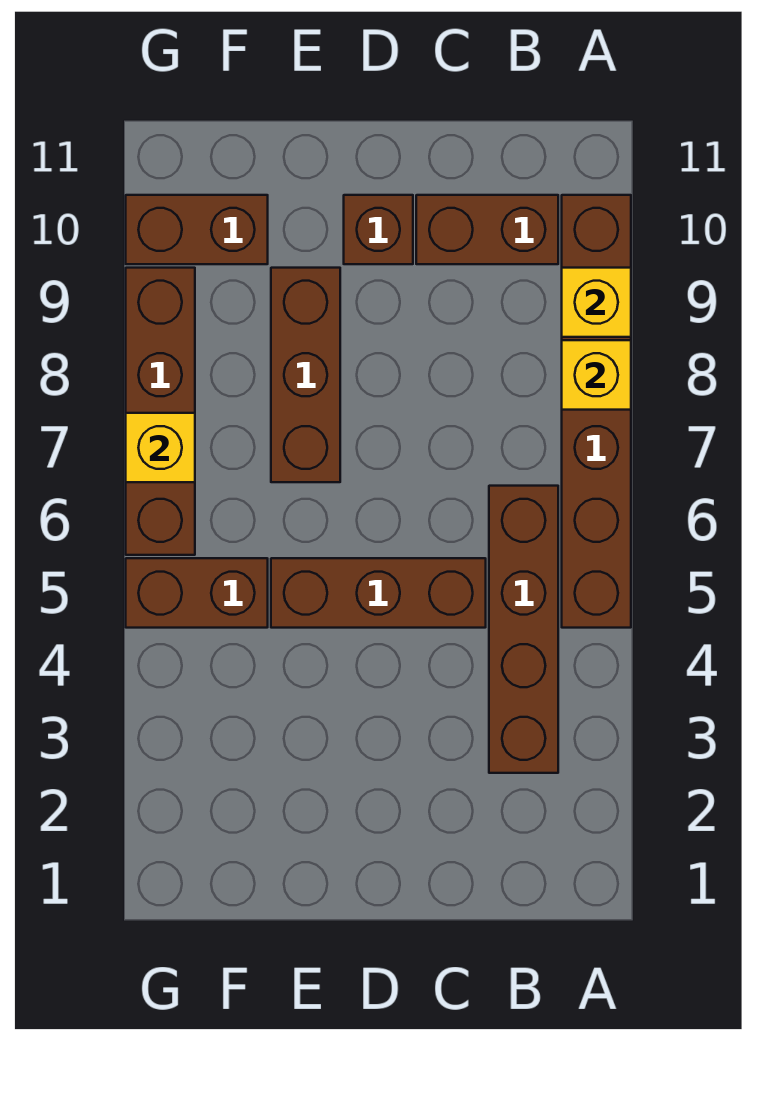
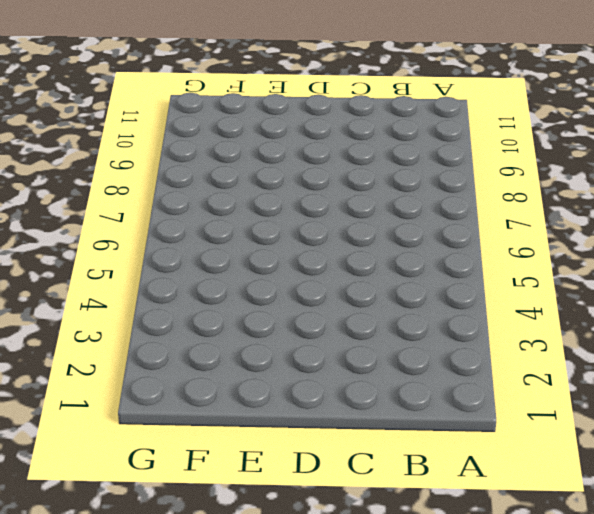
none -> brown brick A5:A10 level 1
none -> brown brick B3:B6 level 1
none -> brown brick B10:C10 level 1

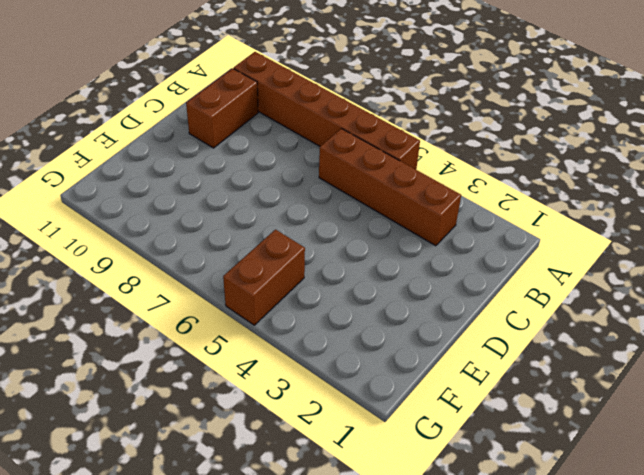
none -> brown brick C5:E5 level 1
none -> brown brick D10 level 1
none -> brown brick E7:E9 level 1

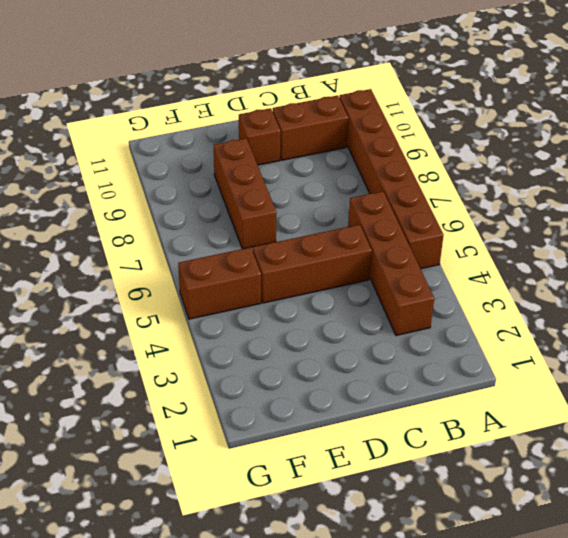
none -> brown brick F10:G10 level 1
none -> brown brick G6:G9 level 1
none -> yellow brick A8 level 2

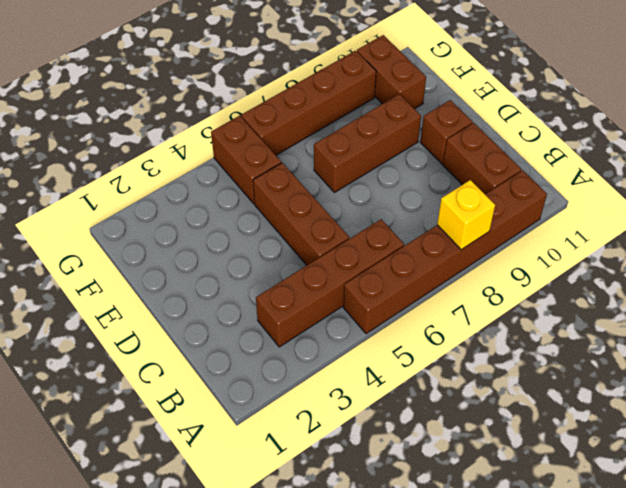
none -> yellow brick A9 level 2
none -> yellow brick G7 level 2

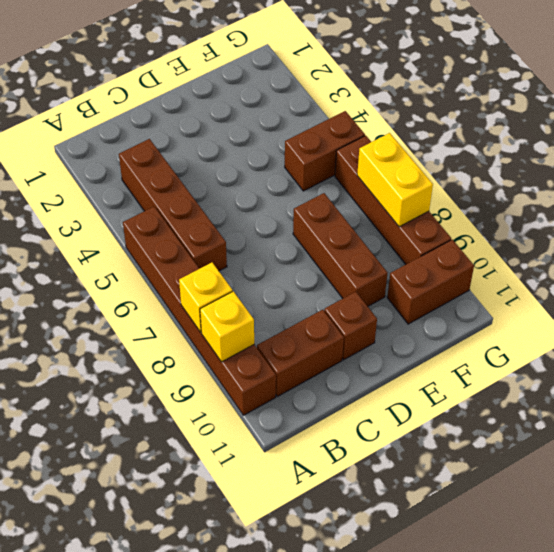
yellow brick G7:G8 level 2 -> yellow brick G7 level 2
none -> brown brick C5:E5 level 1

